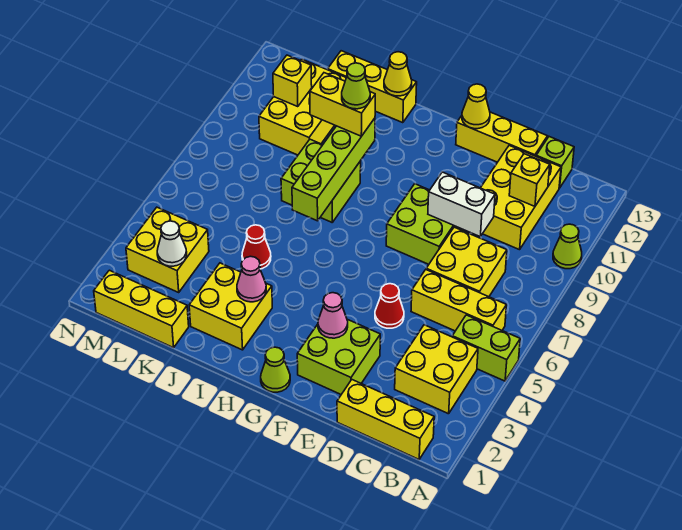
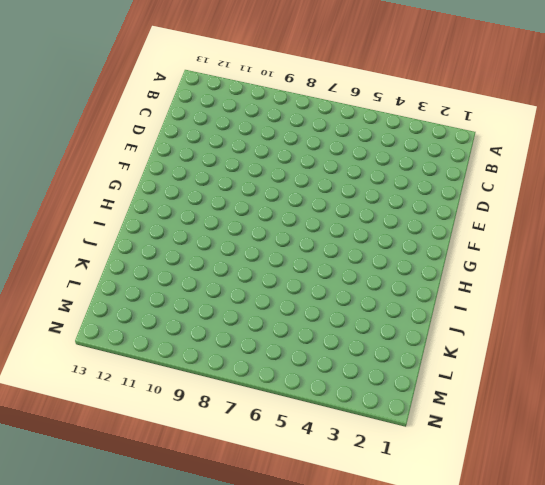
none -> lime brick A5:B5 level 1
none -> lime cone A10 level 1
none -> yellow brick B1:D1 level 1
none -> yellow brick B3:C4 level 1

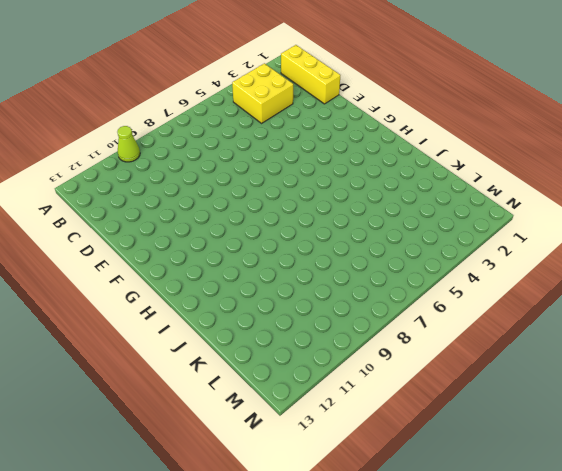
none -> lime brick A5:B5 level 1
none -> yellow brick B6:D6 level 1
none -> yellow brick C7:D8 level 1
none -> yellow brick C10:D12 level 1

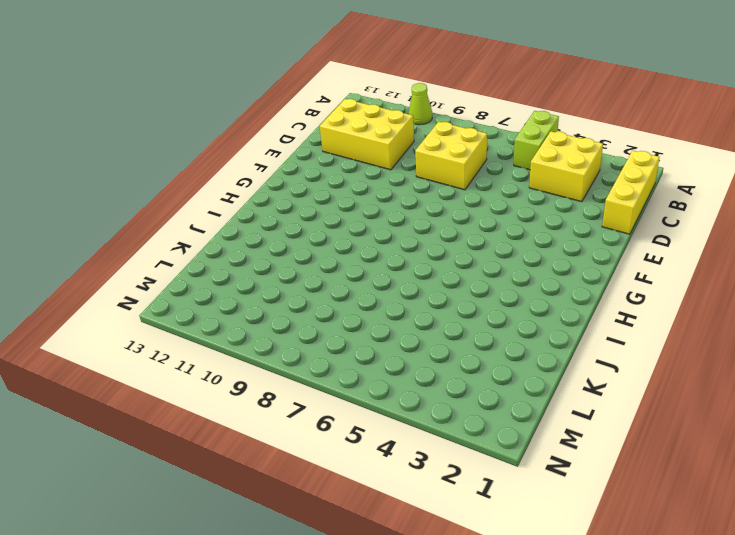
none -> yellow brick B6:D6 level 1
none -> lime brick C13 level 1
none -> yellow brick D13:F13 level 1
none -> lime brick E2:F3 level 1

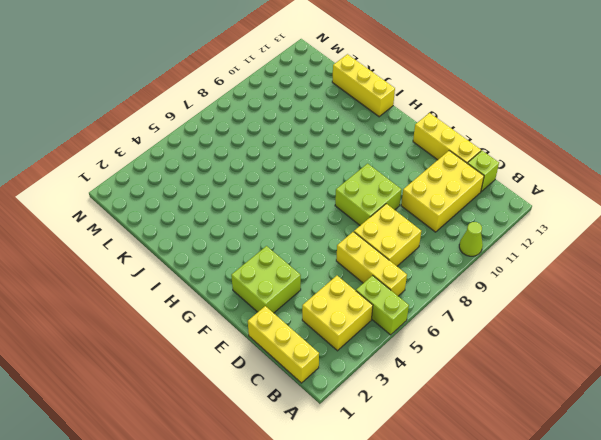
none -> red cone E5 level 1
none -> lime cone G1 level 1
none -> yellow brick I2:J3 level 1
none -> lime brick I8:J9 level 1

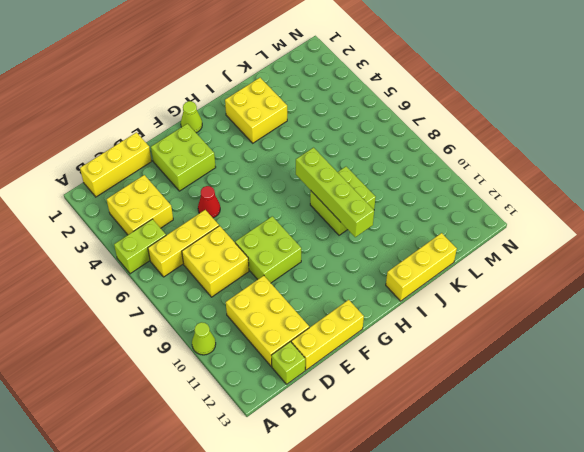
none -> red cone J5 level 1
none -> yellow brick K1:M1 level 1
none -> yellow brick K10:L12 level 1
none -> yellow brick L3:M4 level 1

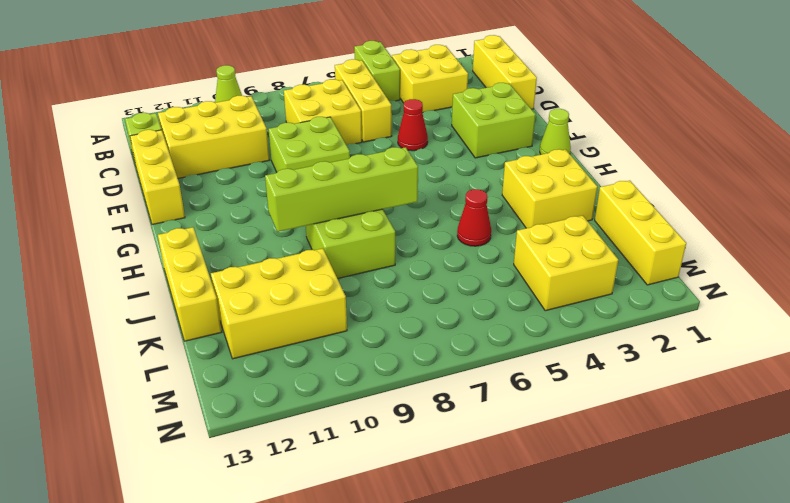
none -> yellow brick C11 level 2
none -> white brick D9:E9 level 2
none -> pink cone F3 level 2
none -> yellow cone F13 level 2

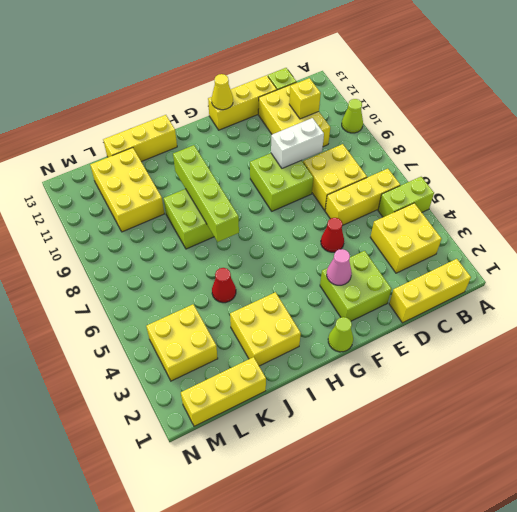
none -> pink cone I3 level 2
none -> yellow cone I13 level 2
none -> white cone L3 level 2
none -> yellow brick L11 level 2

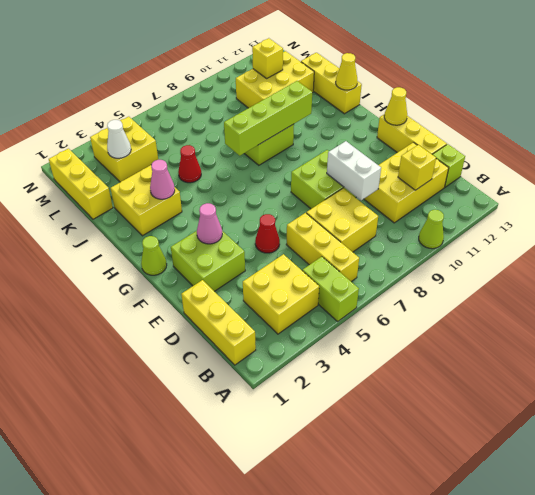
none -> yellow brick I10:J10 level 3
none -> lime cone I10 level 4

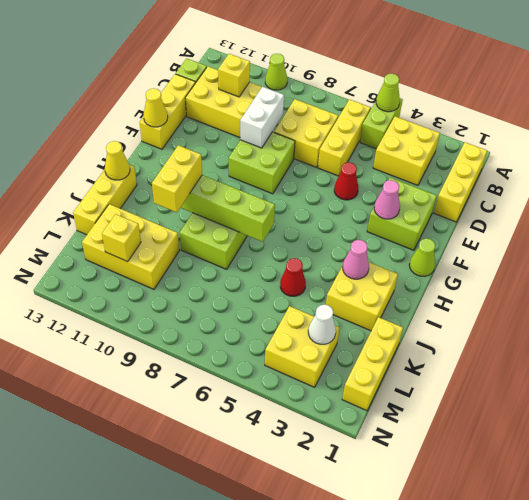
lime cone A5 level 2 -> lime cone I10 level 4

